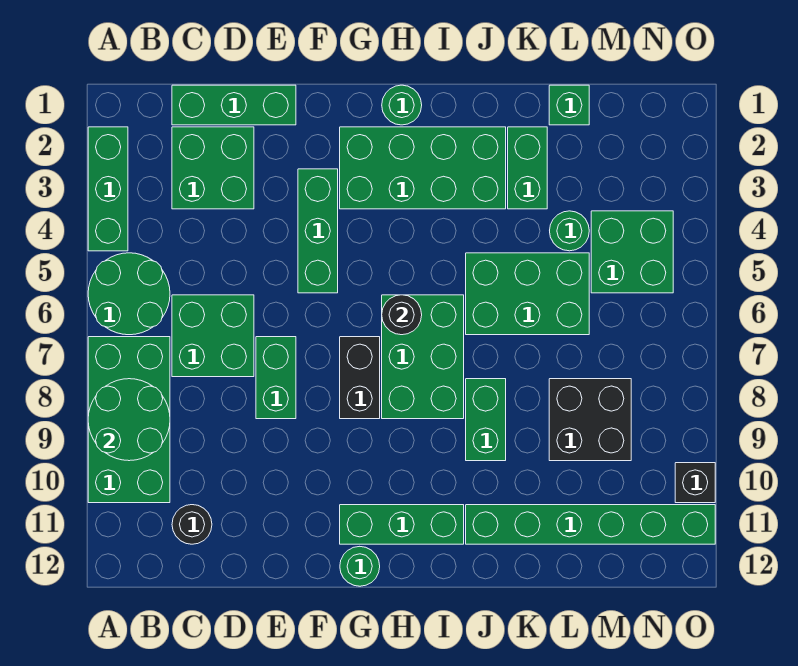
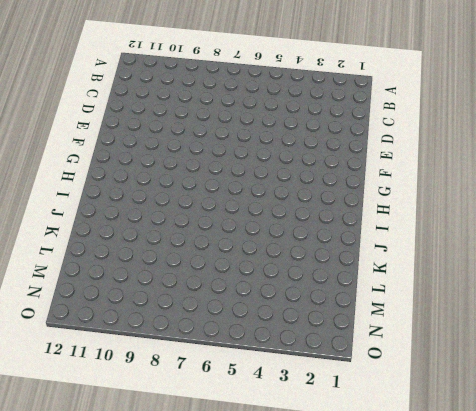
none -> green brick A2:A4 level 1
none -> green round brick A5:B6 level 1
none -> green brick A7:B10 level 1

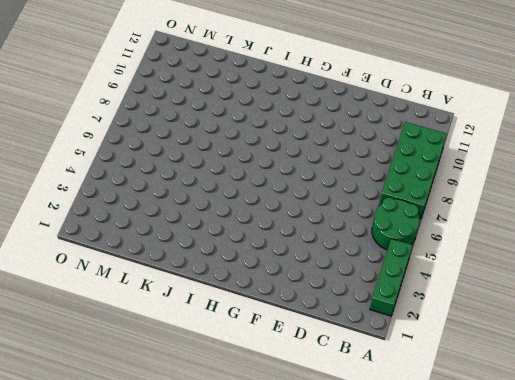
none -> green brick C1:E1 level 1
none -> green brick C2:D3 level 1
none -> green brick C6:D7 level 1

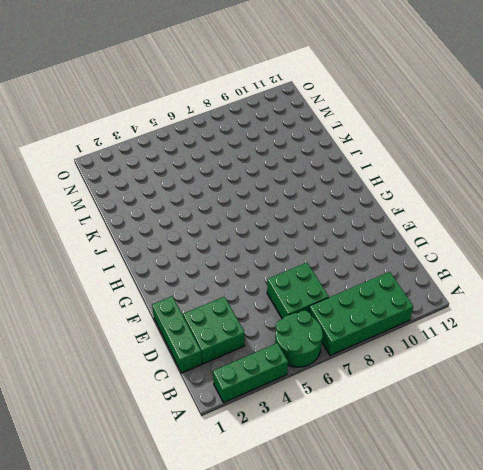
none -> black round brick C11 level 1
none -> green brick E7:E8 level 1
none -> green brick F3:F5 level 1

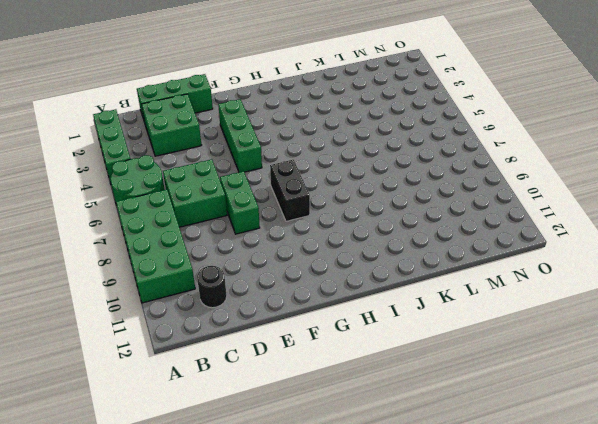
none -> green brick G2:J3 level 1
none -> green brick G11:I11 level 1
none -> green round brick G12 level 1

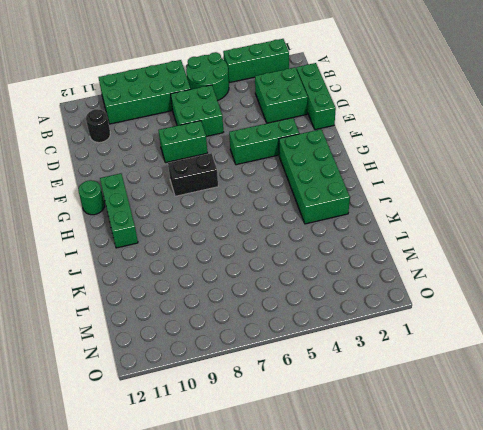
none -> green round brick H1 level 1
none -> green brick H6:I8 level 1
none -> green brick J5:L6 level 1

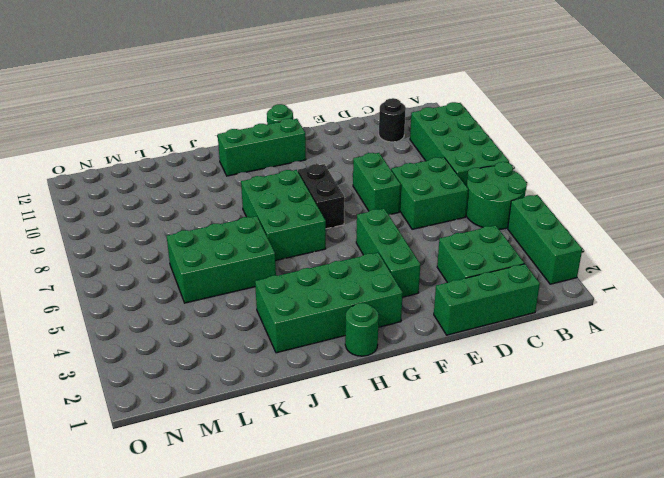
none -> green brick J8:J9 level 1
none -> green brick J11:O11 level 1
none -> green brick K2:K3 level 1

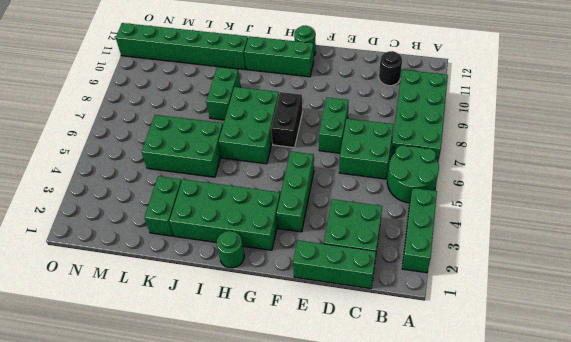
none -> green brick L1 level 1
none -> green round brick L4 level 1
none -> black brick L8:M9 level 1

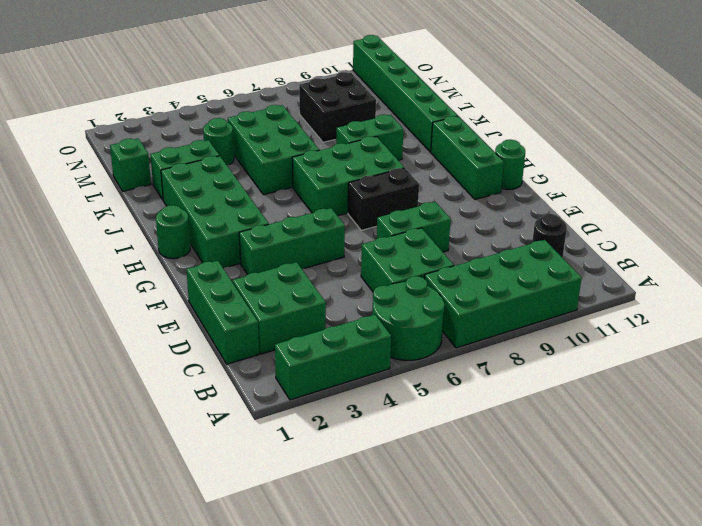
none -> green brick M4:N5 level 1
none -> black brick O10 level 1
none -> green round brick A8:B9 level 2

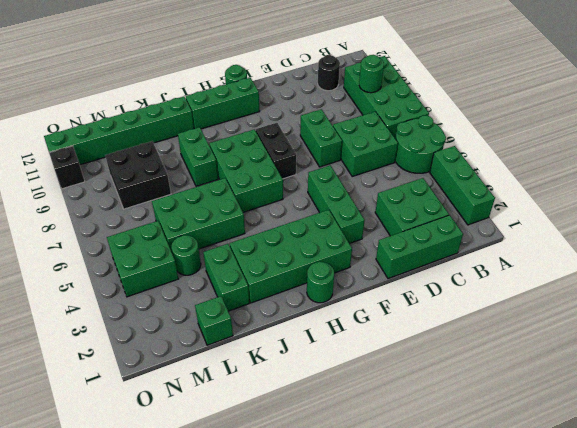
green round brick B9 level 2 -> green round brick A8:B9 level 2
none -> black round brick H6 level 2

